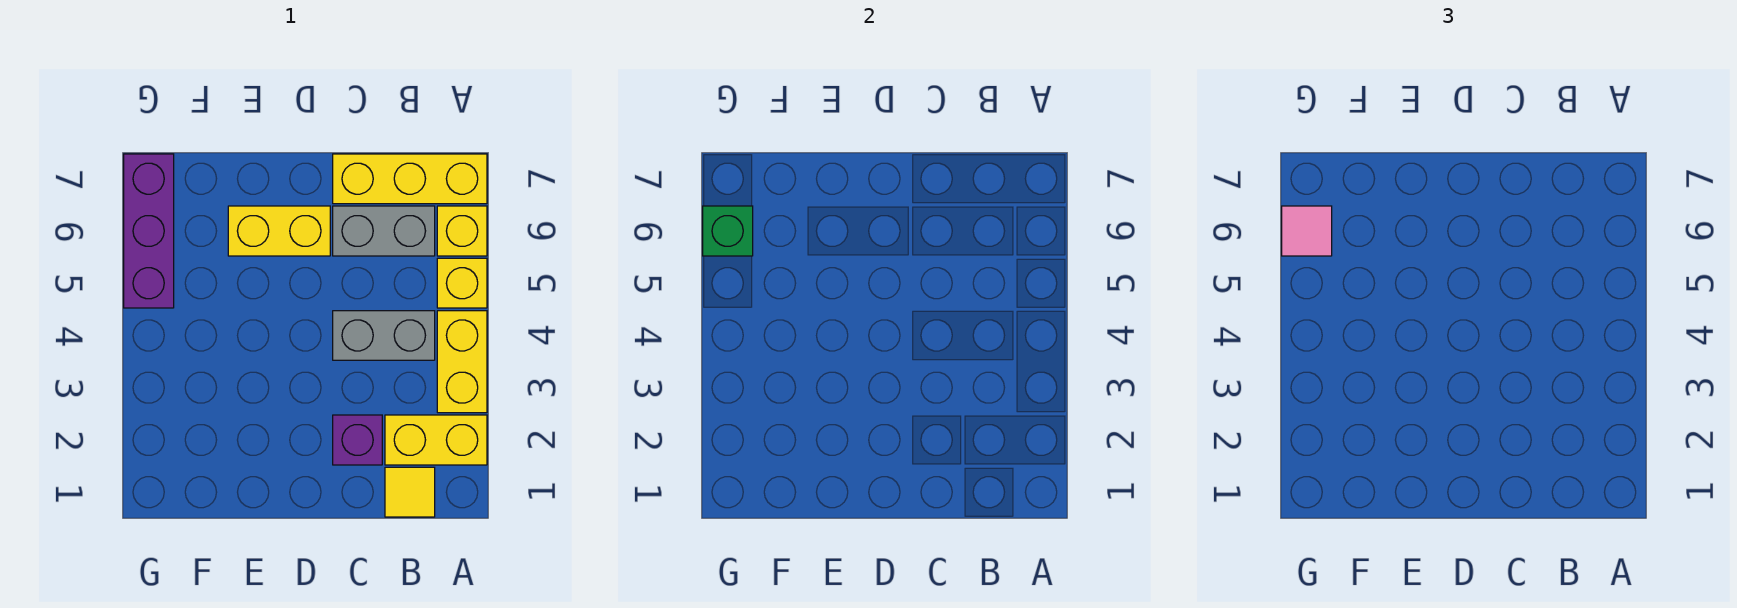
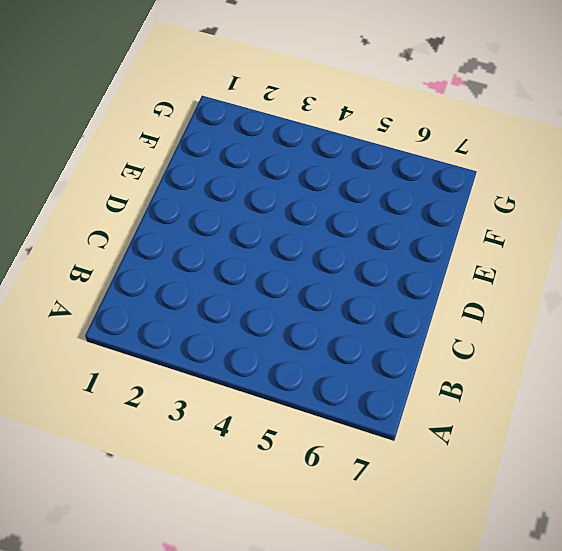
none -> yellow brick A2:B2 level 1
none -> yellow brick A3:A4 level 1
none -> yellow brick A5 level 1

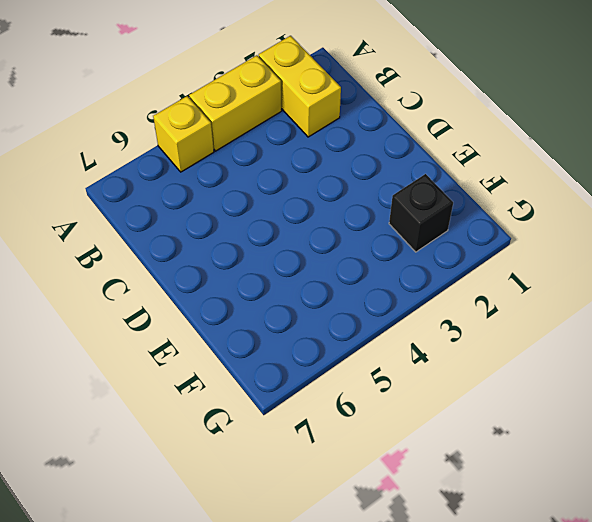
black brick F2 level 1 -> none
none -> yellow brick A6 level 1
none -> yellow brick A7:C7 level 1
none -> yellow tile B1 level 1

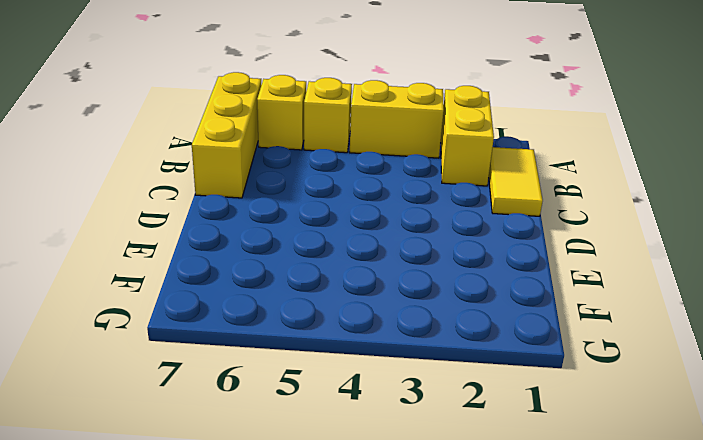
yellow tile B1:C1 level 1 -> yellow tile B1 level 1
none -> grey brick B4:C4 level 1
none -> grey brick B6:C6 level 1
none -> purple brick C2 level 1

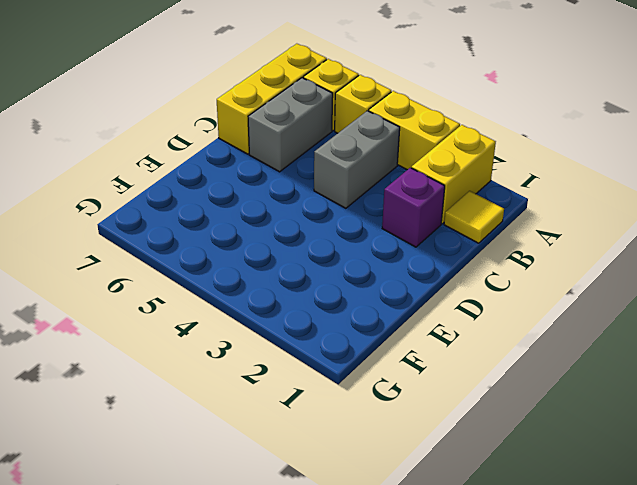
none -> yellow brick D6:E6 level 1
none -> purple brick G5:G7 level 1
none -> green brick G6 level 2

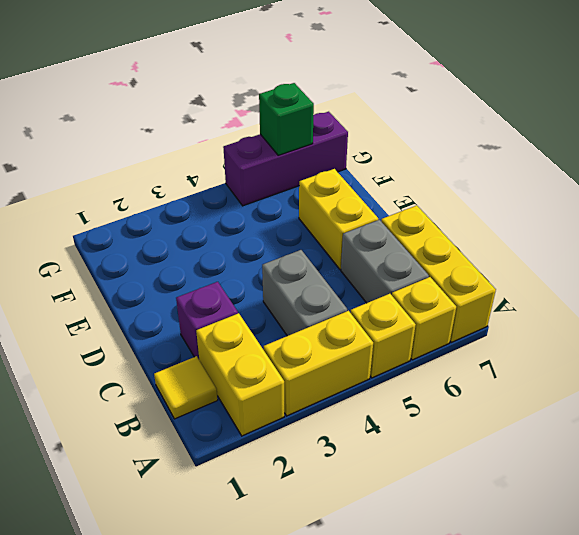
none -> pink tile G6 level 3

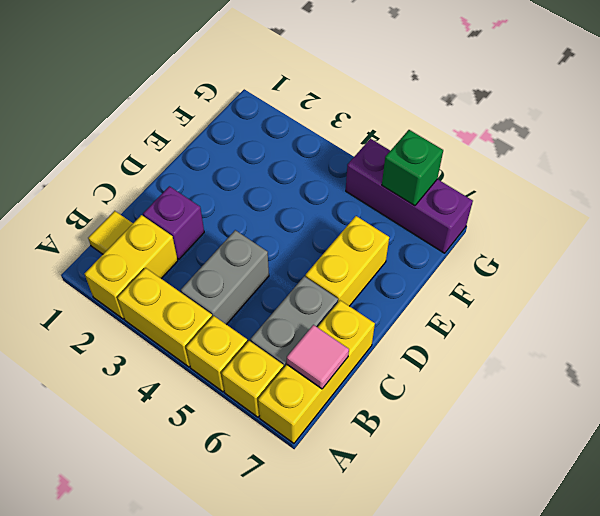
pink tile B7 level 2 -> pink tile G6 level 3

